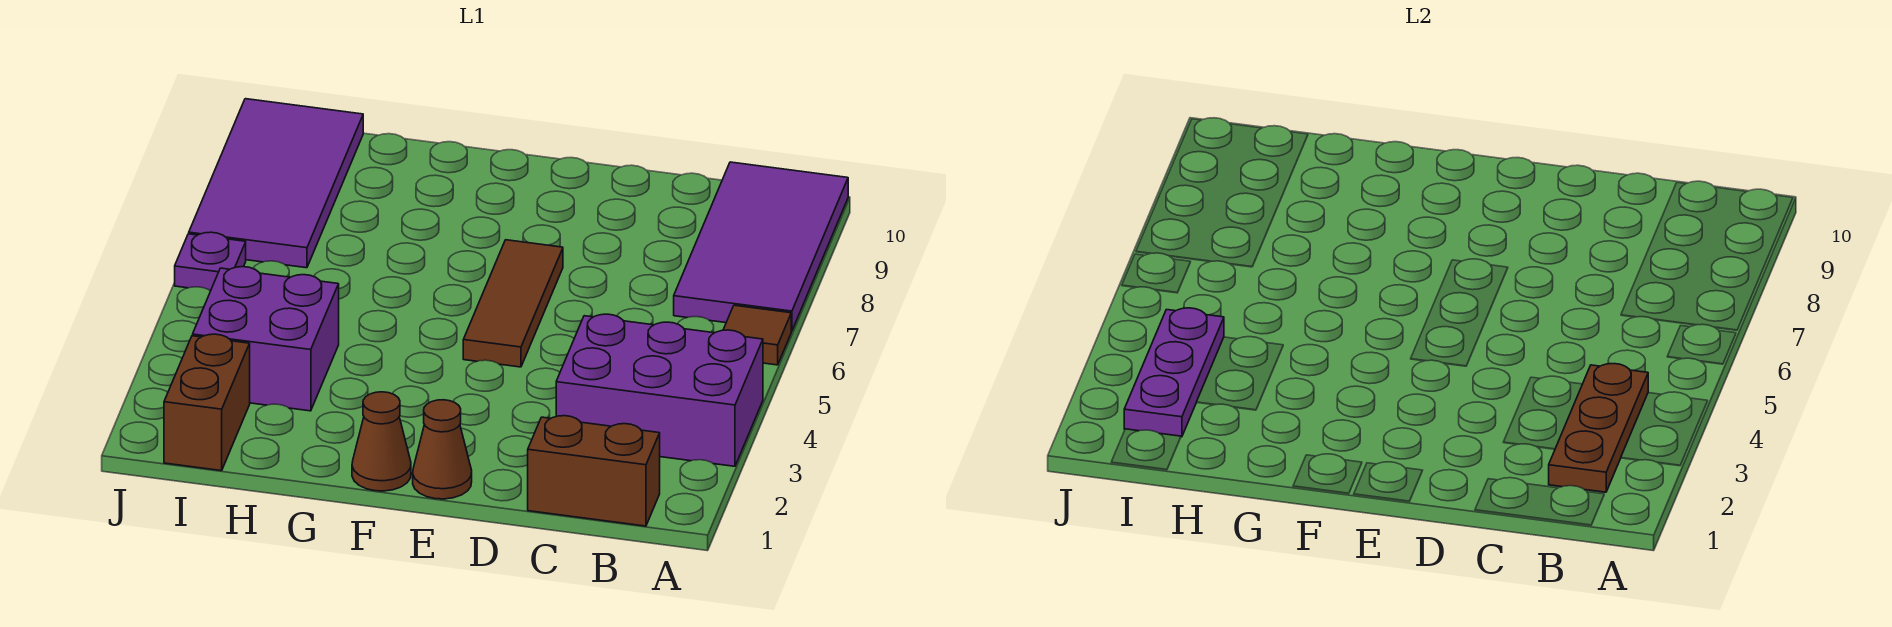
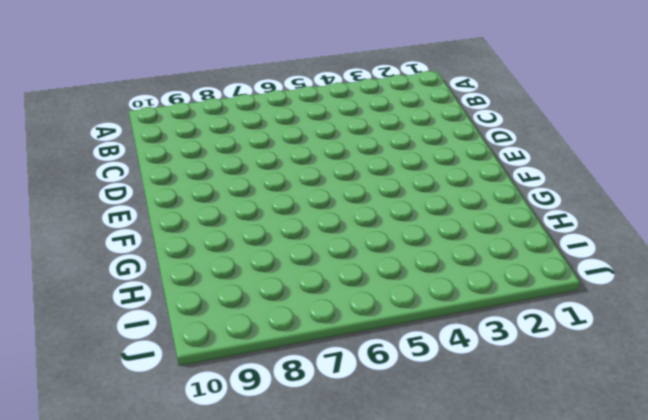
none -> purple brick A3:C4 level 1
none -> brown tile A6 level 1
none -> purple tile A7:B10 level 1

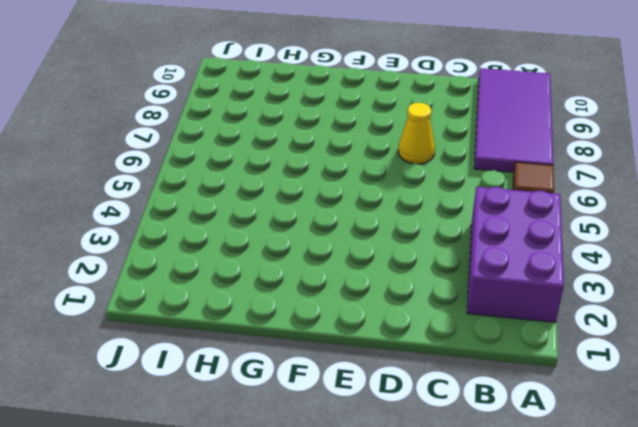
purple brick A2:B4 level 1 -> purple brick A3:C4 level 1
yellow cone D7 level 1 -> none
none -> brown brick B1:C1 level 1
none -> brown cone E1 level 1
none -> brown tile E5:E7 level 1

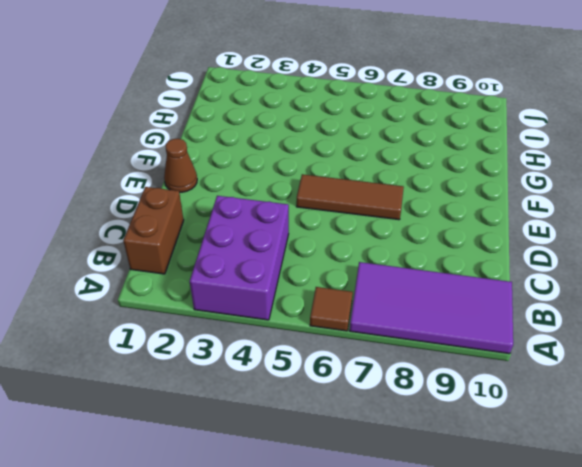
none -> brown cone F1 level 1
none -> purple brick H3:I4 level 1
none -> brown brick I1:I2 level 1

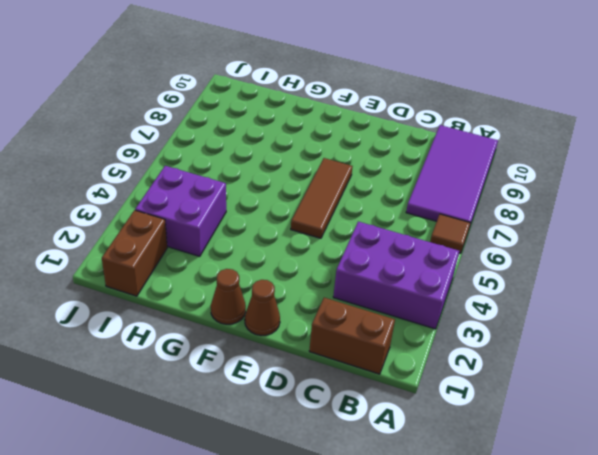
none -> purple tile I7:J10 level 1
none -> purple plate J6 level 1
none -> brown plate B2:B4 level 2

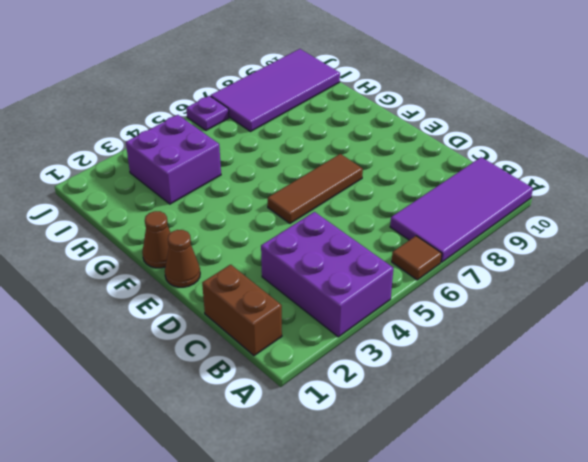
none -> brown brick I1:I2 level 1
none -> brown plate B2:B4 level 2
none -> purple plate I2:I4 level 2

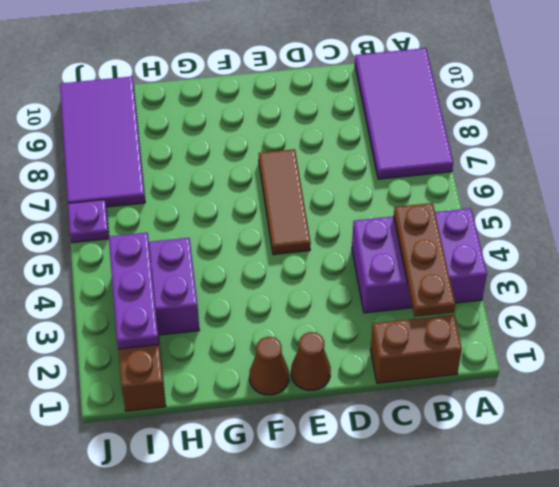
none -> brown tile A6 level 1

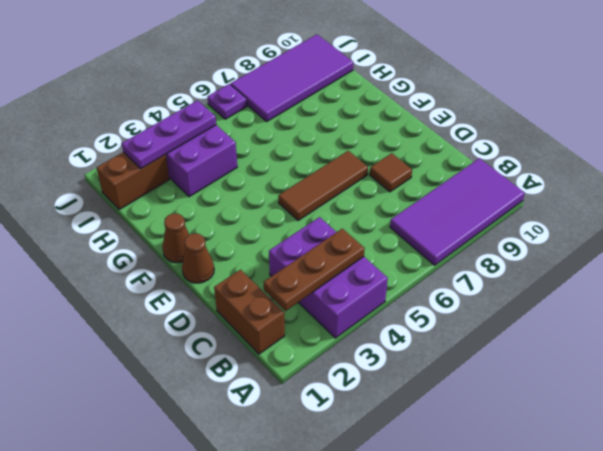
brown tile D8 level 1 -> brown tile A6 level 1

